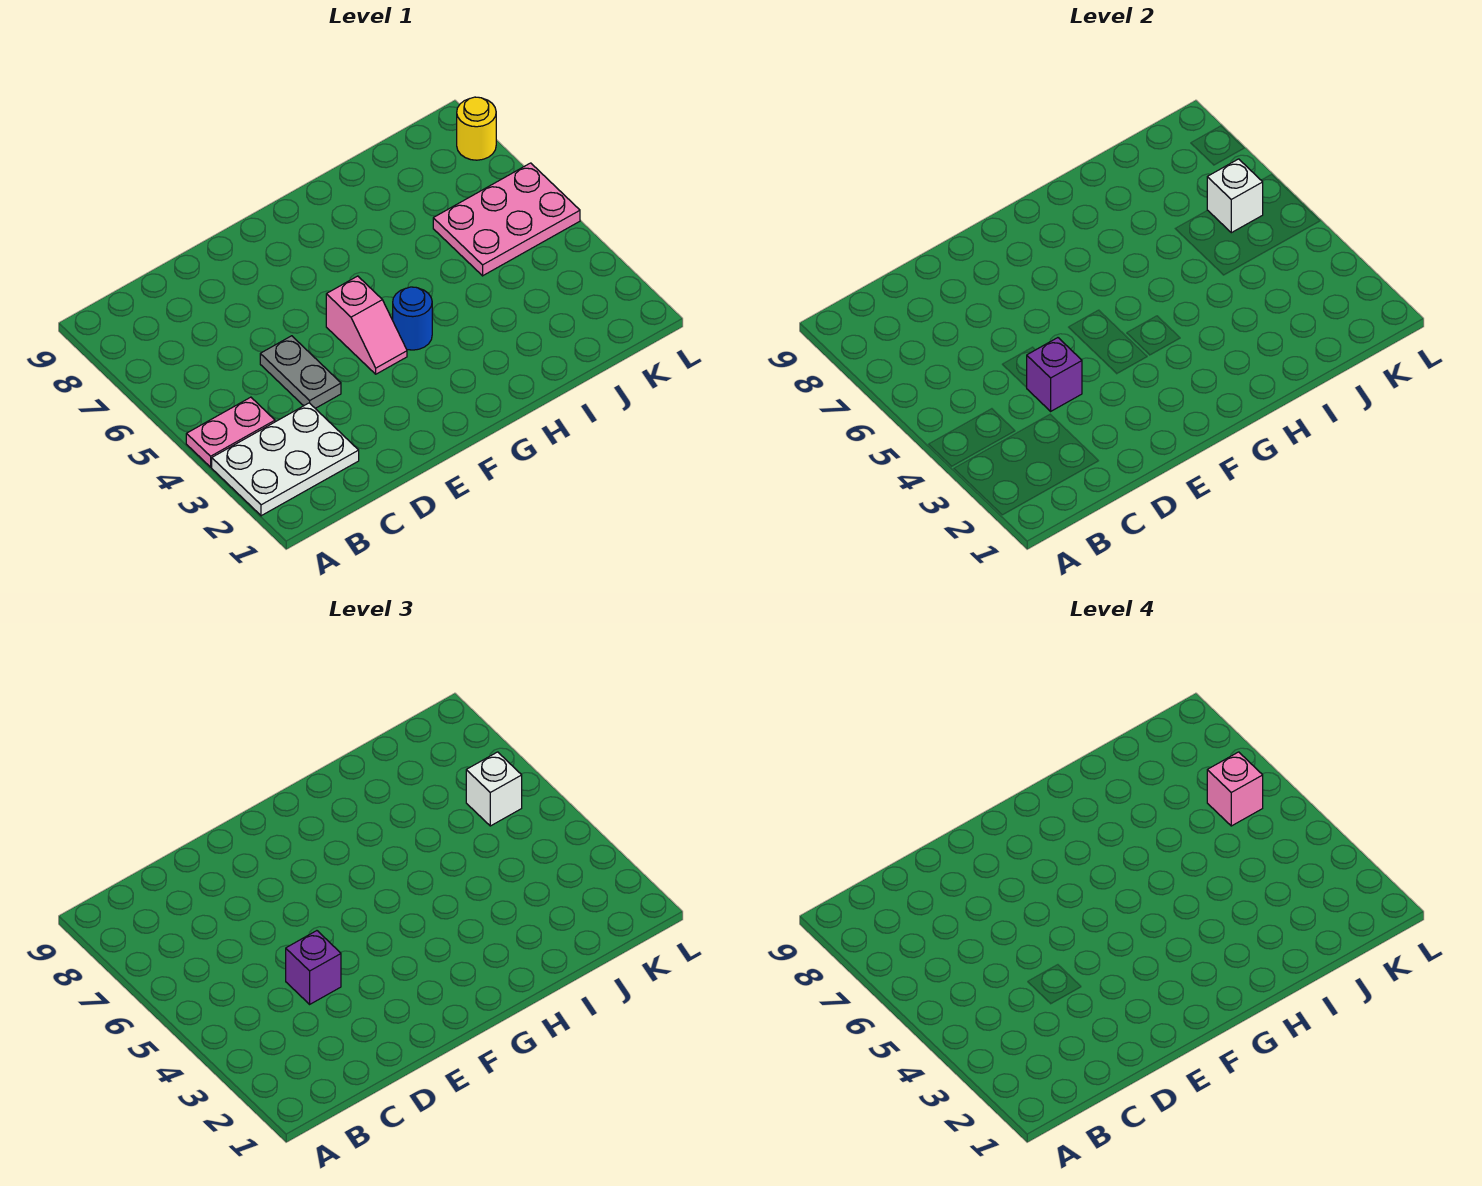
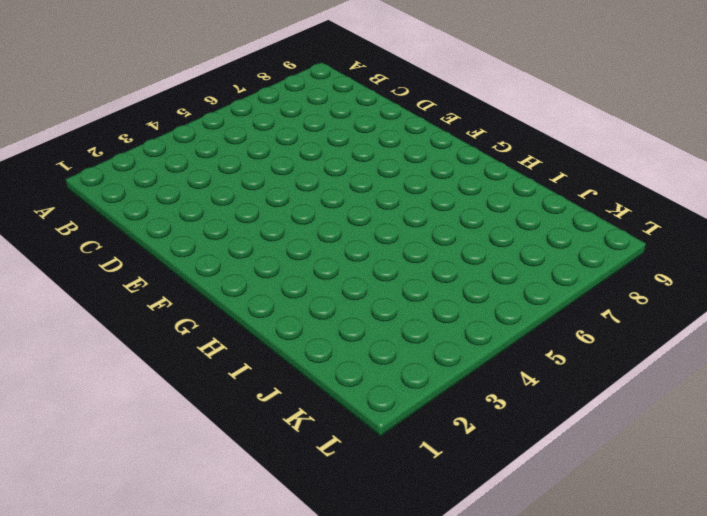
none -> white plate A2:C3 level 1
none -> pink plate A4:B4 level 1
none -> grey plate D4:D5 level 1

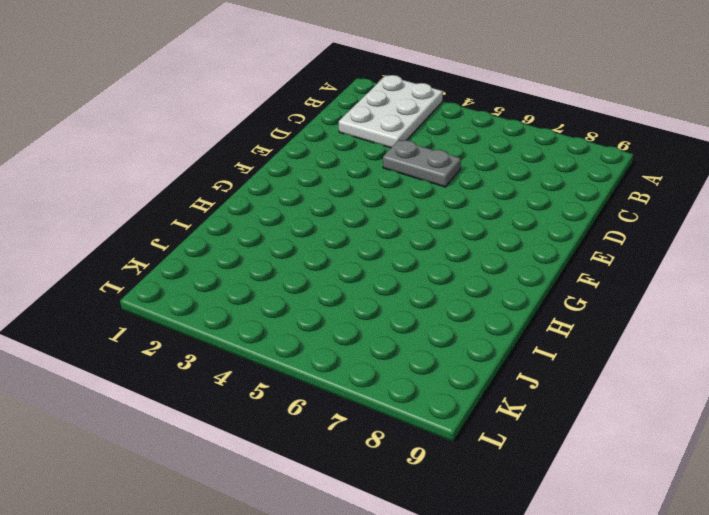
none -> pink plate A4:B4 level 1
none -> pink slope F4:F5 level 1 top 5
none -> blue round brick G4 level 1

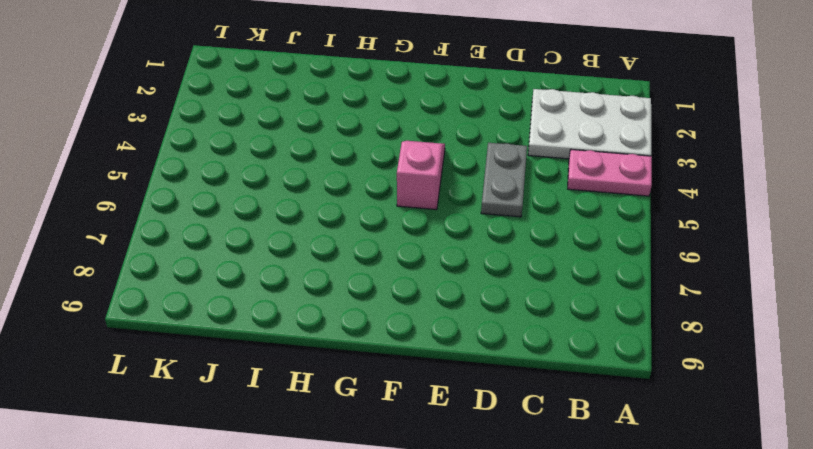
none -> blue round brick G4 level 1
none -> pink plate J5:L6 level 1
none -> yellow round brick L8 level 1

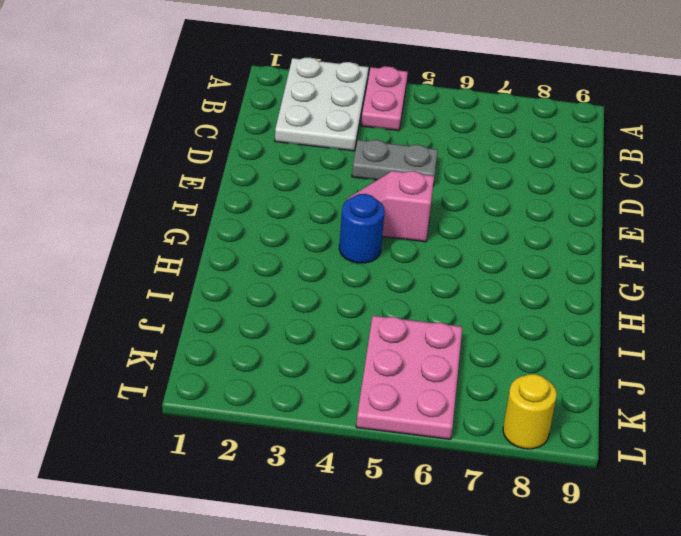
none -> purple brick D4 level 2
none -> white brick K6 level 2
none -> purple brick D4 level 3

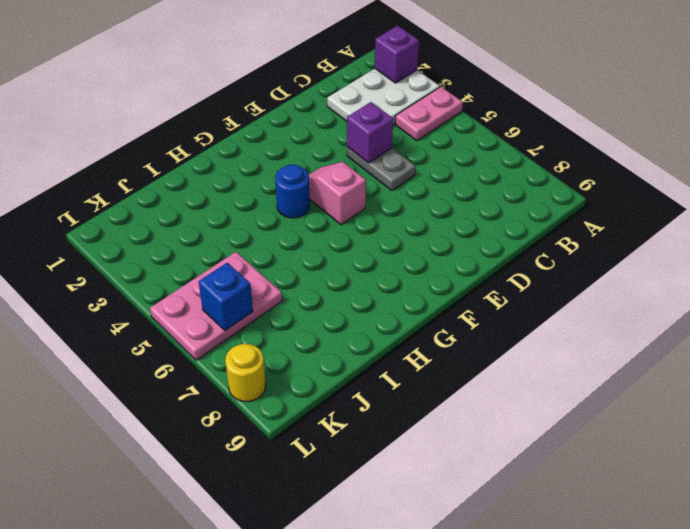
purple brick A2 level 2 -> purple brick D4 level 3
blue brick K6 level 2 -> white brick K6 level 2
none -> white brick K6 level 3
none -> pink brick K6 level 4

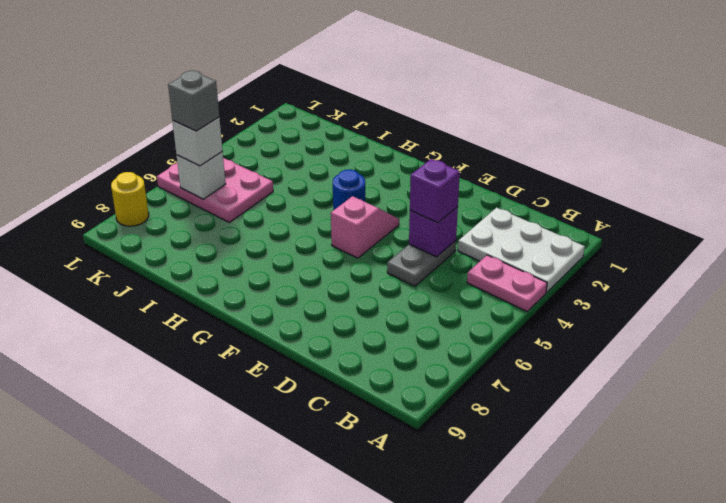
grey brick K6 level 4 -> pink brick K6 level 4

